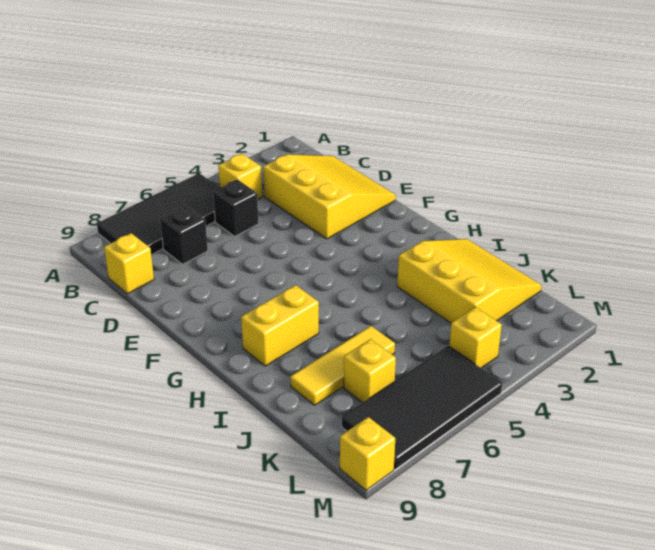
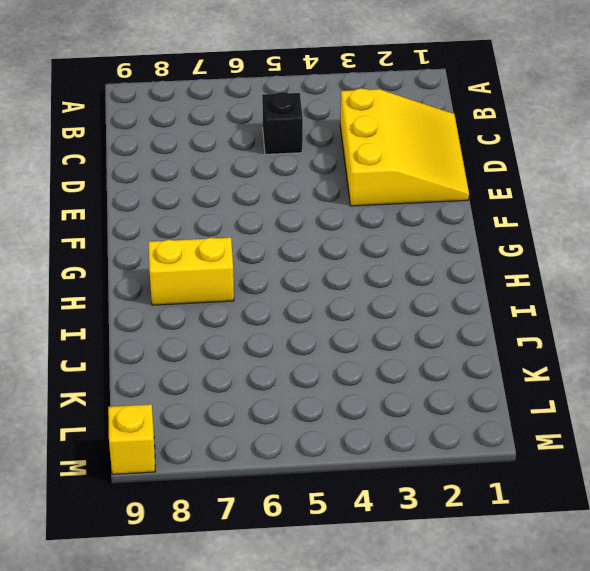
none -> black tile A5:B8 level 1
none -> yellow brick B4 level 1
none -> black brick C7 level 1

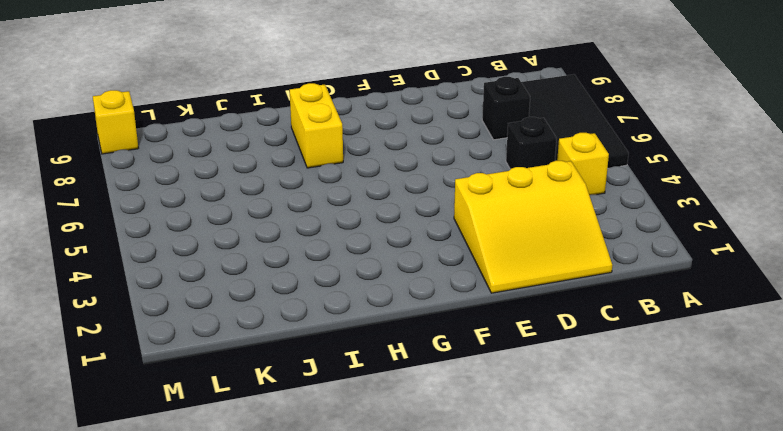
none -> yellow brick C9 level 1
none -> yellow slope I1:K3 level 1 top 3
none -> yellow tile J6:J8 level 1

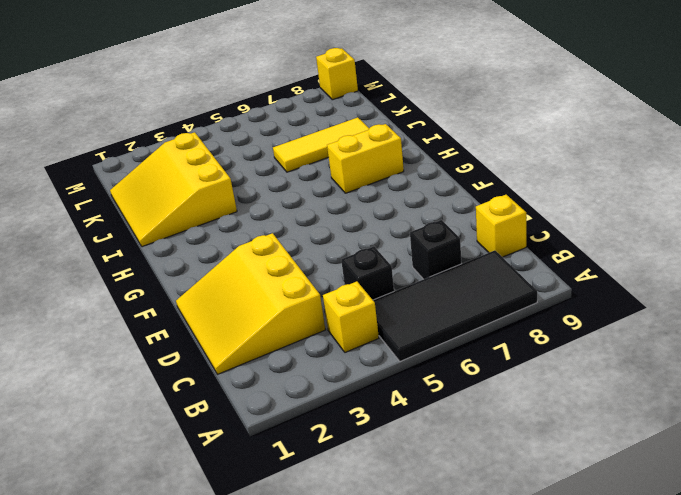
none -> yellow brick K7 level 1
none -> yellow brick L4 level 1
none -> black tile L5:M8 level 1

